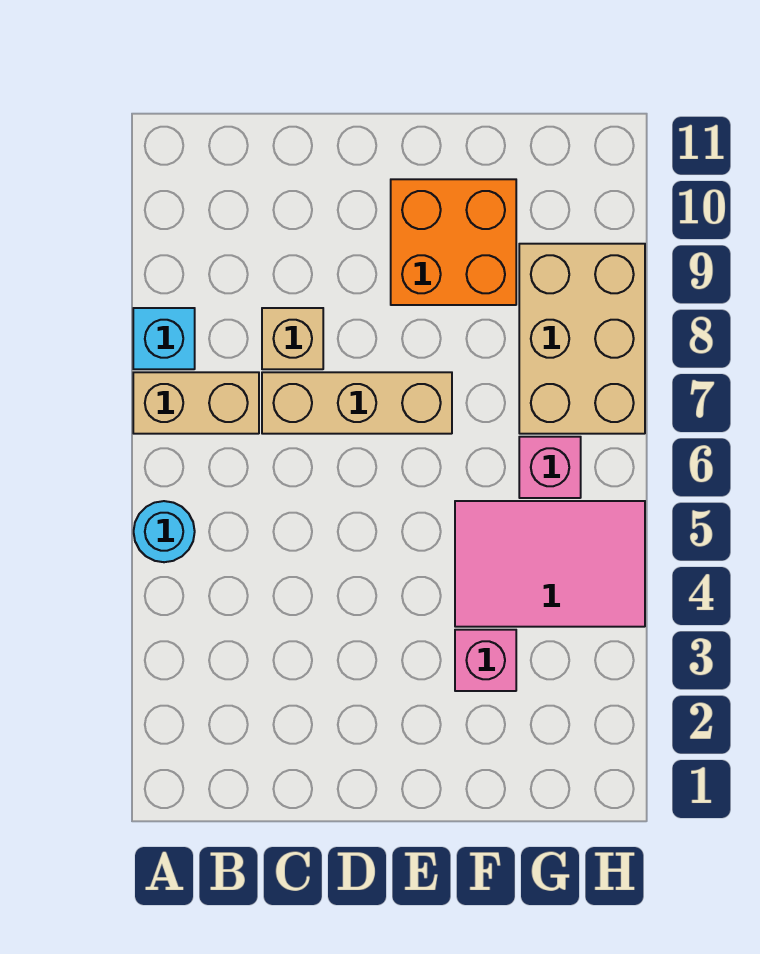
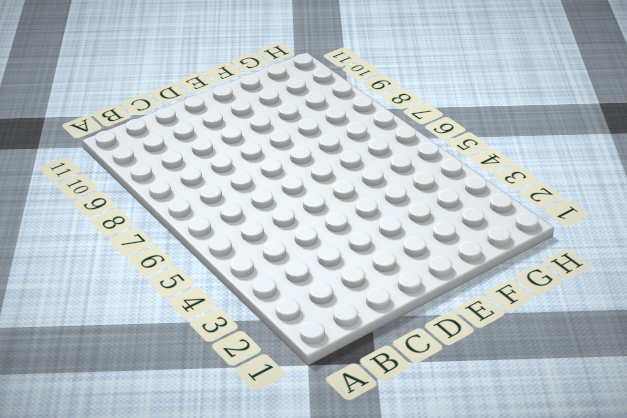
none -> cyan round brick A5 level 1
none -> tan brick A7:B7 level 1

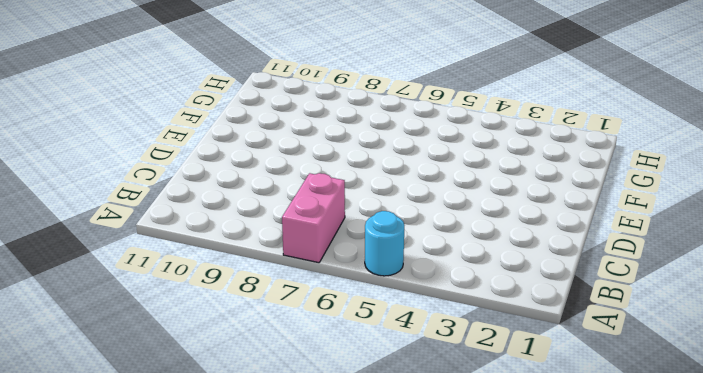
pink brick A7:B7 level 1 -> tan brick A7:B7 level 1
none -> cyan brick A8 level 1
none -> tan brick C7:E7 level 1

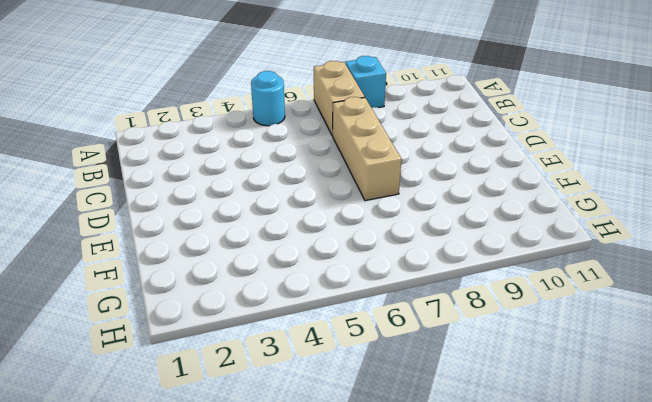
none -> tan brick C8 level 1
none -> orange brick E9:F10 level 1

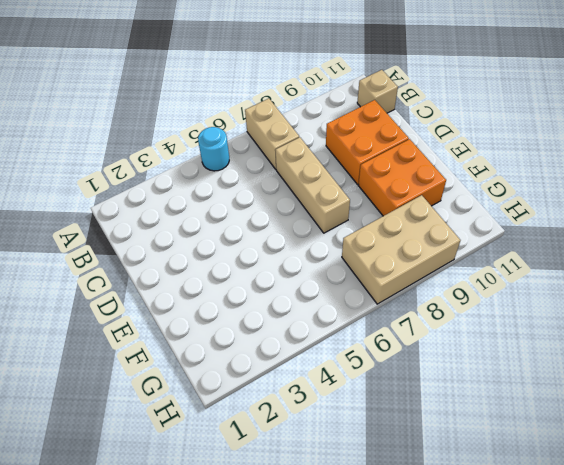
tan brick B11 level 1 -> tan brick C8 level 1
orange brick C9:D10 level 1 -> none
none -> cyan brick A8 level 1
none -> pink brick F3 level 1

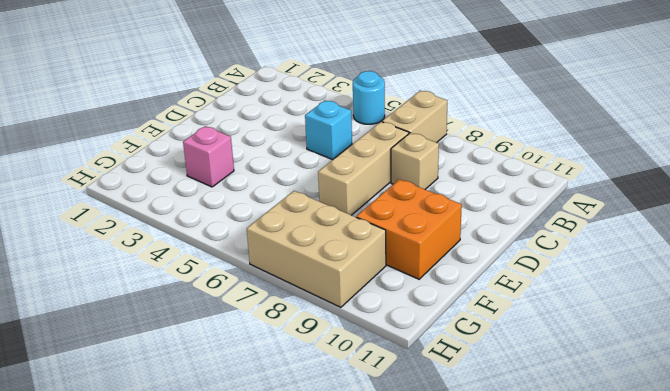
cyan brick C5 level 1 -> cyan brick A8 level 1
none -> pink tile F4:H5 level 1
none -> pink brick G6 level 1

